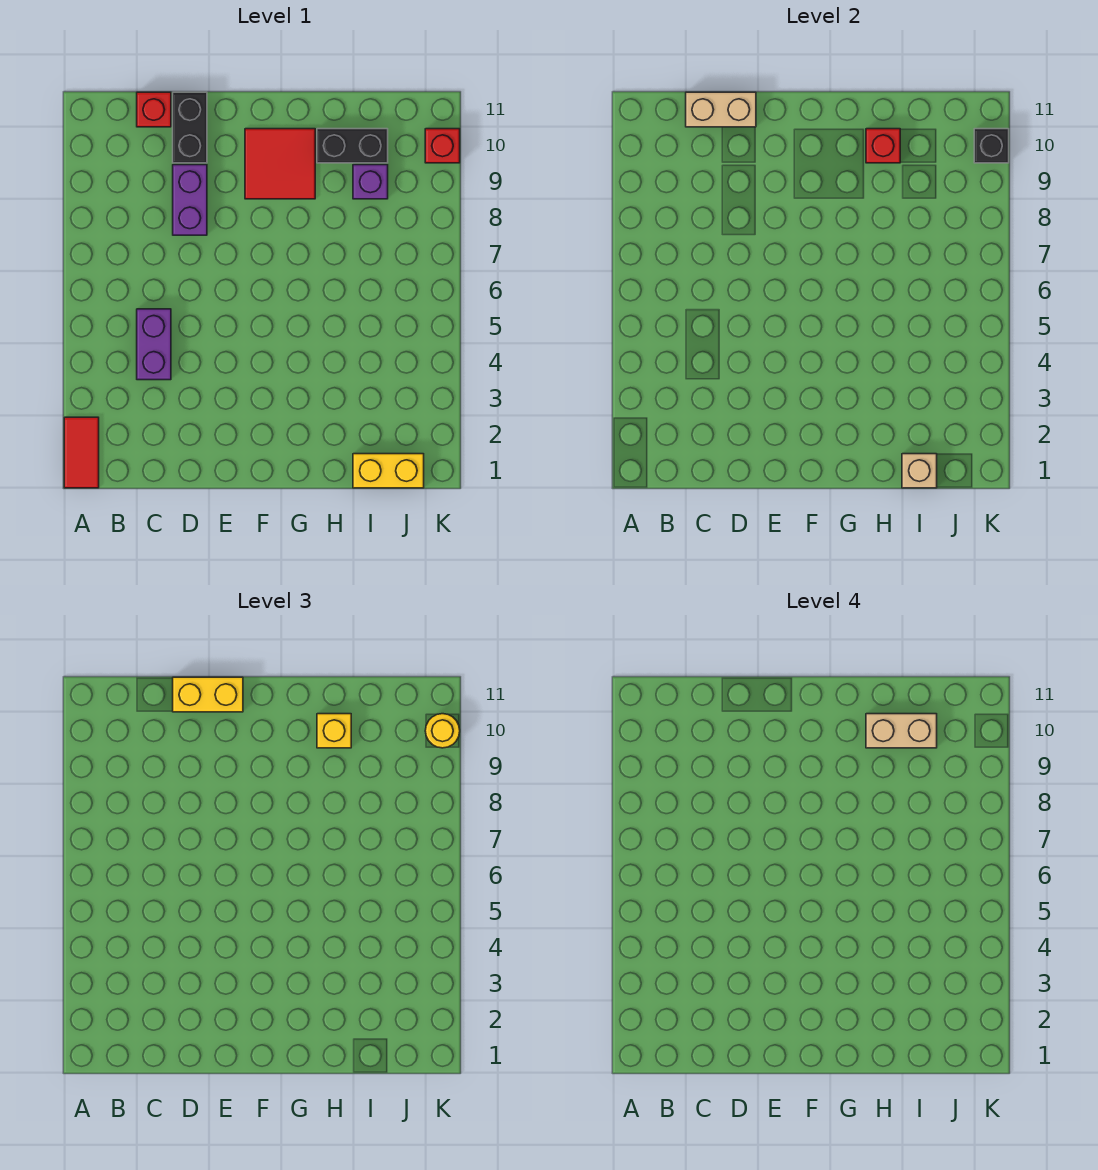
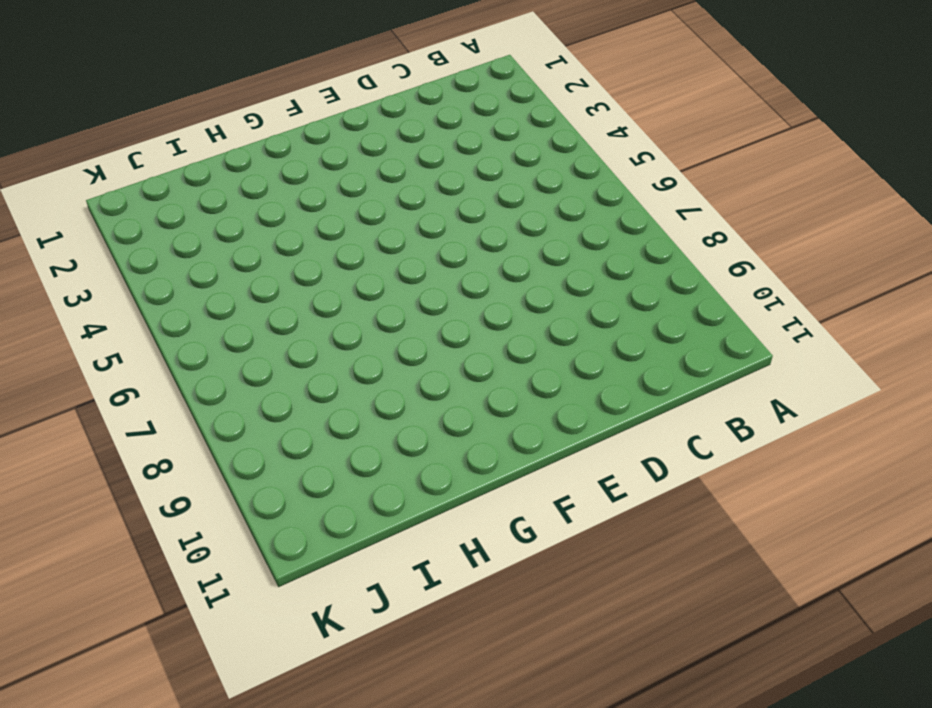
none -> red tile A1:A2 level 1
none -> purple brick C4:C5 level 1
none -> red brick C11 level 1

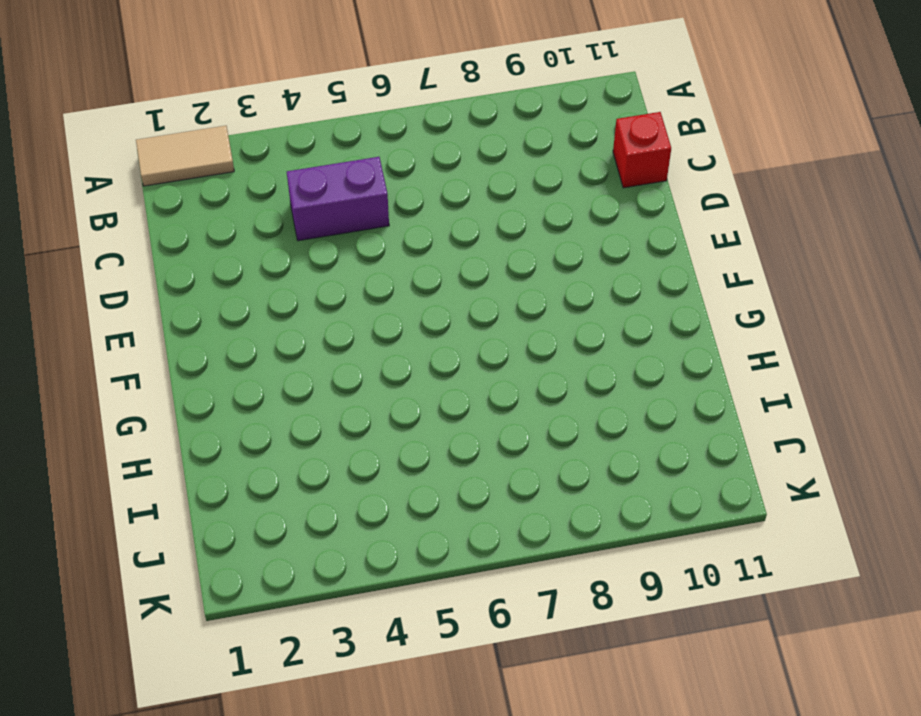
tan tile A1:A2 level 1 -> red tile A1:A2 level 1
none -> purple brick D8:D9 level 1
none -> black brick D10:D11 level 1
none -> red tile F9:G10 level 1

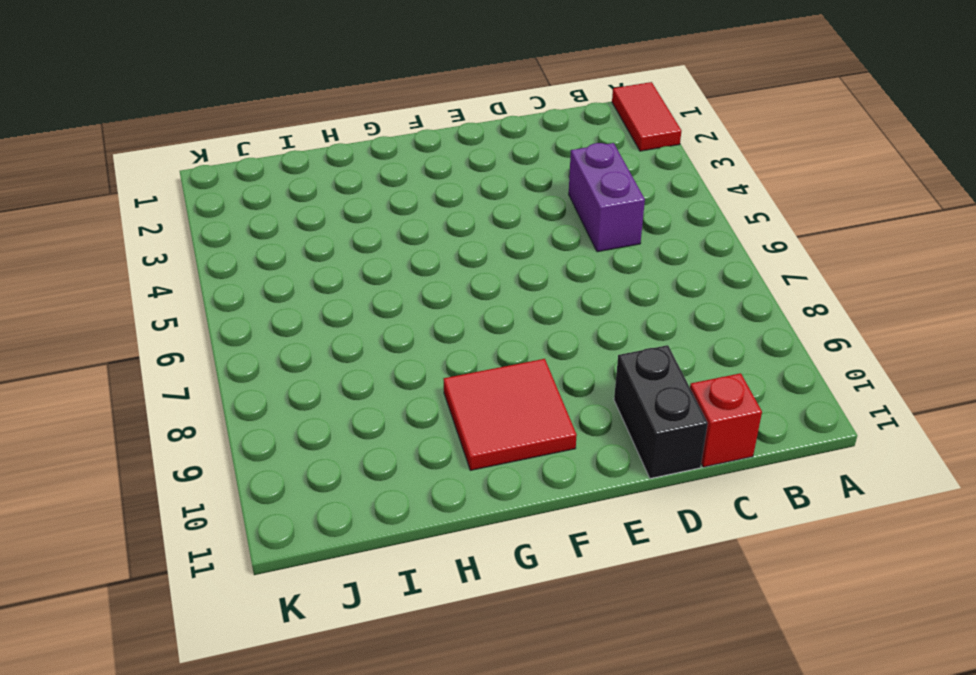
none -> purple brick D8:D9 level 1
none -> black brick H10:I10 level 1
none -> yellow brick I1:J1 level 1

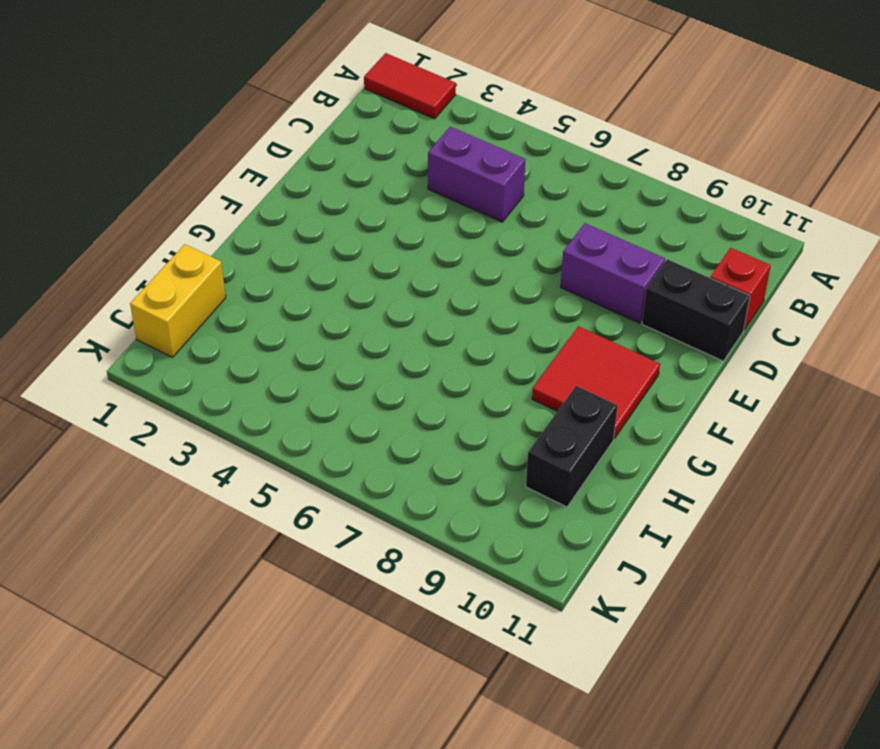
none -> purple brick I9 level 1
none -> red brick K10 level 1
none -> tan brick C11:D11 level 2

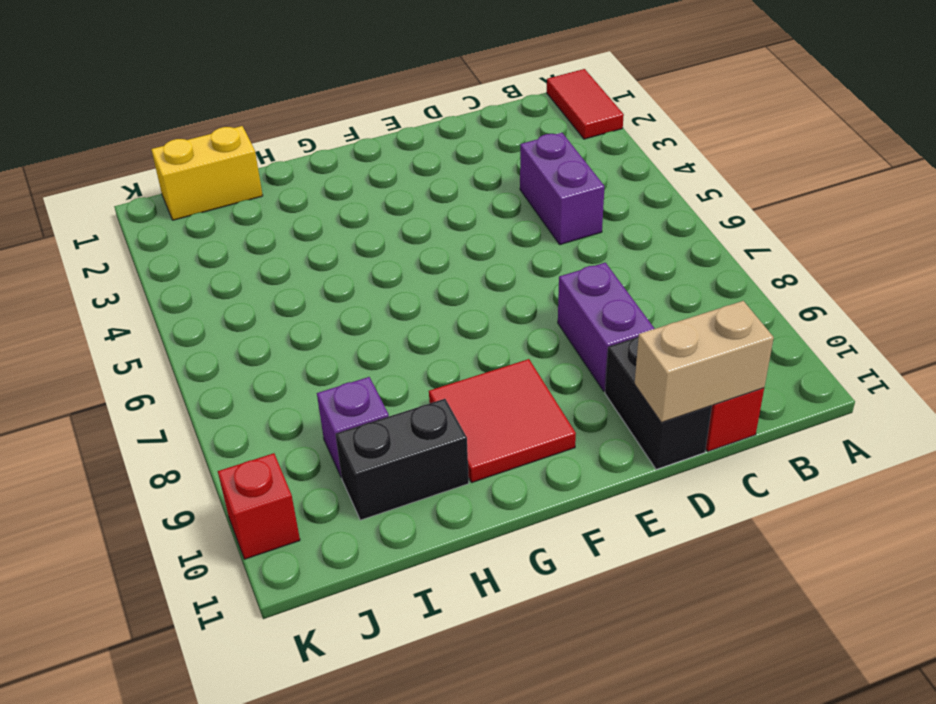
none -> red brick H10 level 2
none -> tan brick I1 level 2
none -> black brick K10 level 2

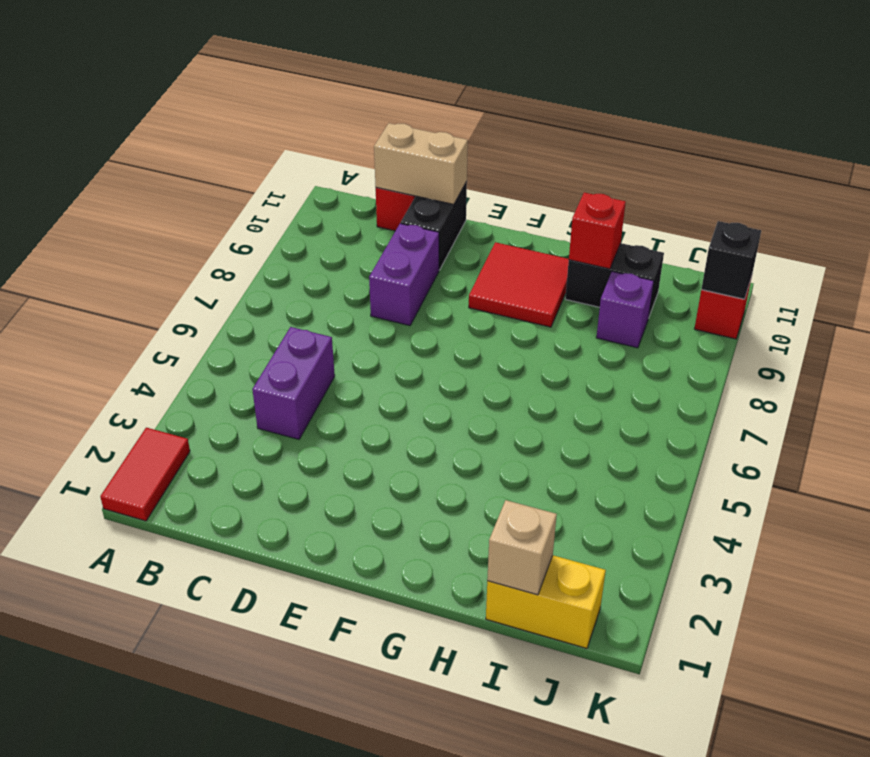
none -> yellow brick D11:E11 level 3
none -> yellow brick H10 level 3
none -> yellow round brick K10 level 3

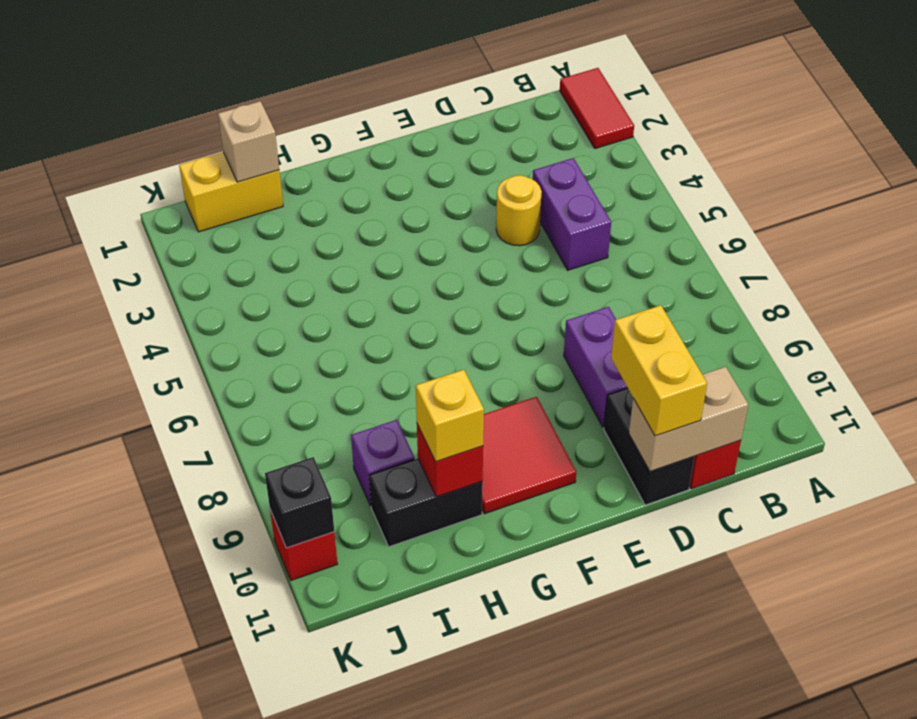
yellow round brick D4 level 1 -> yellow round brick K10 level 3
yellow brick D10:D11 level 3 -> yellow brick D11:E11 level 3
none -> tan brick H10:I10 level 4

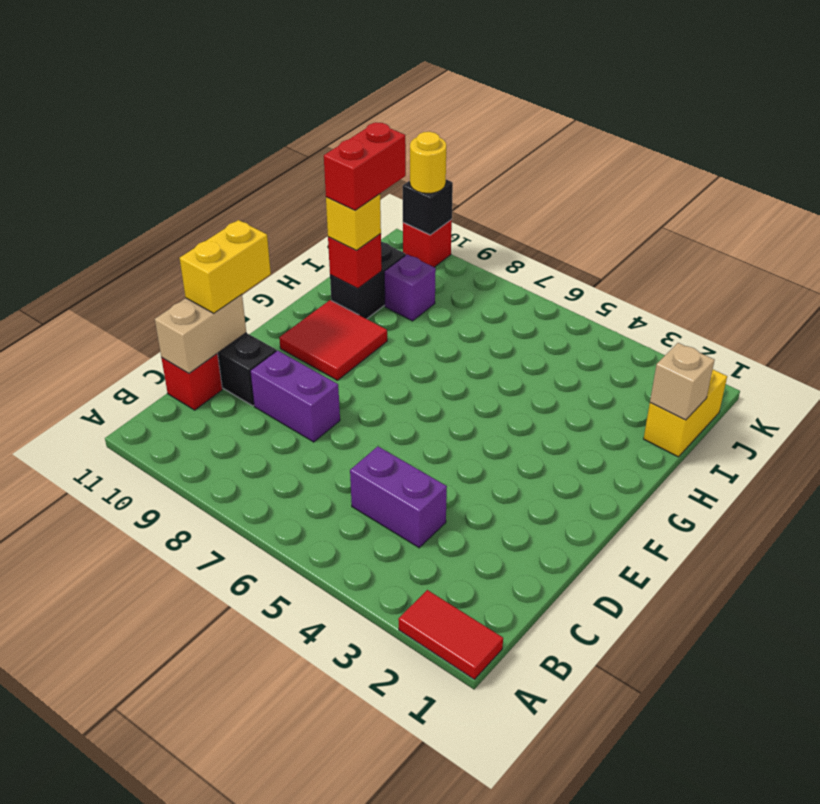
red brick H10:I10 level 4 -> tan brick H10:I10 level 4

